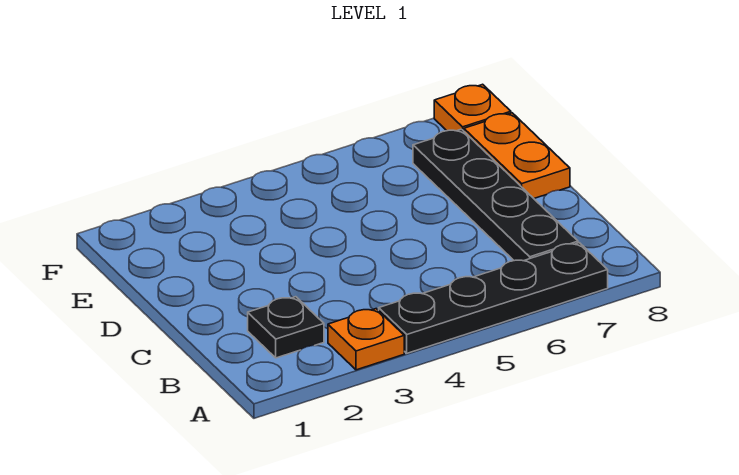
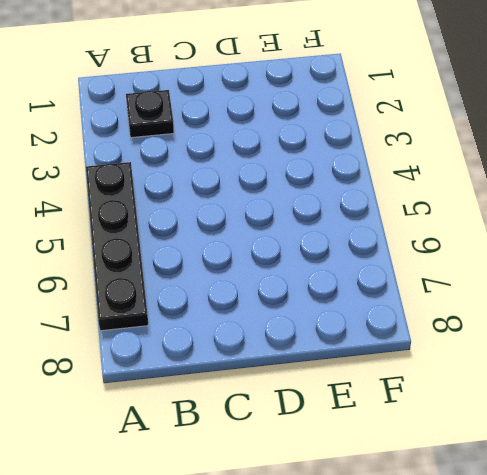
none -> orange plate A3 level 1
none -> black plate B7:E7 level 1

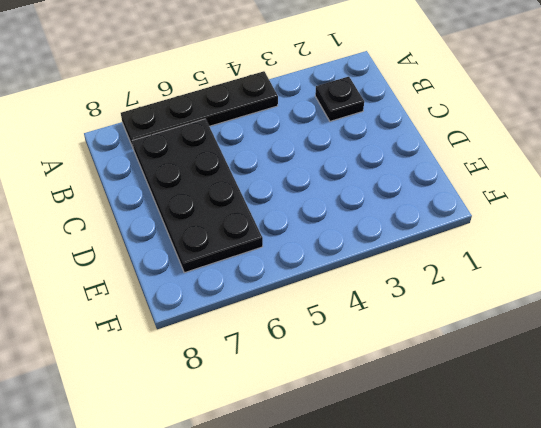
black plate B6:E7 level 1 -> black plate B7:E7 level 1
none -> orange plate A3 level 1
none -> orange plate D8:E8 level 1

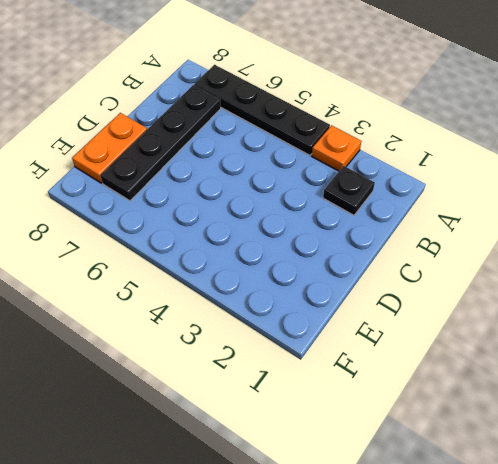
none -> orange plate F8 level 1

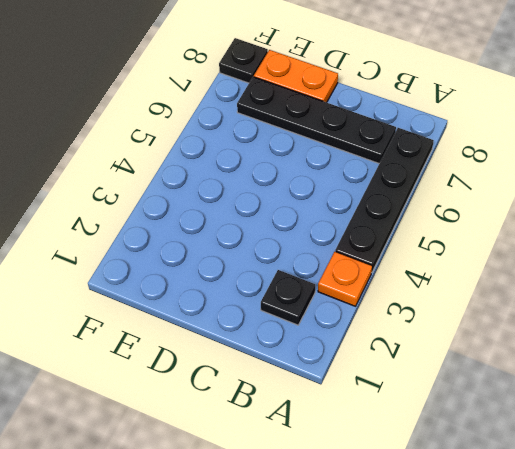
black plate F8 level 1 -> orange plate F8 level 1

